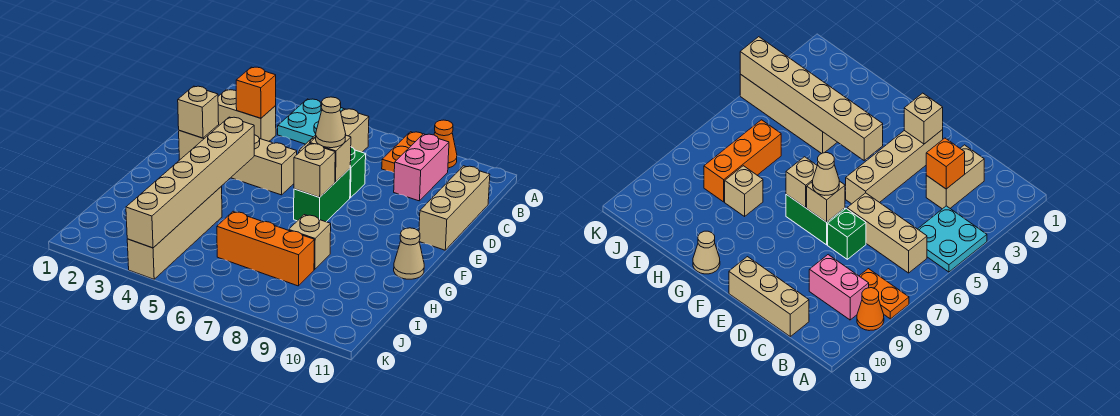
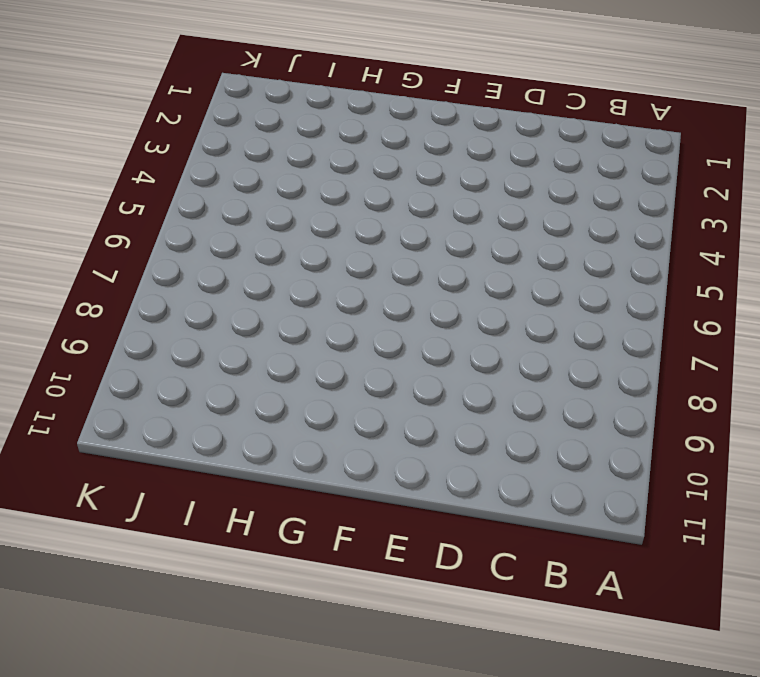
none -> cyan plate A4:B5 level 1
none -> orange plate A8:B8 level 1
none -> orange cone A9 level 1

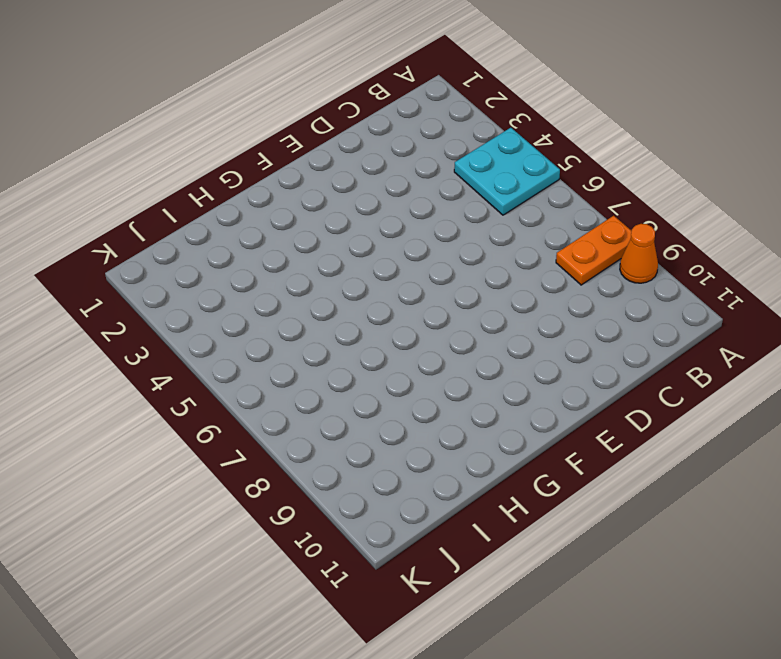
none -> tan brick B6:D6 level 1
none -> pink brick B9:C9 level 1
none -> tan brick C2:C3 level 1

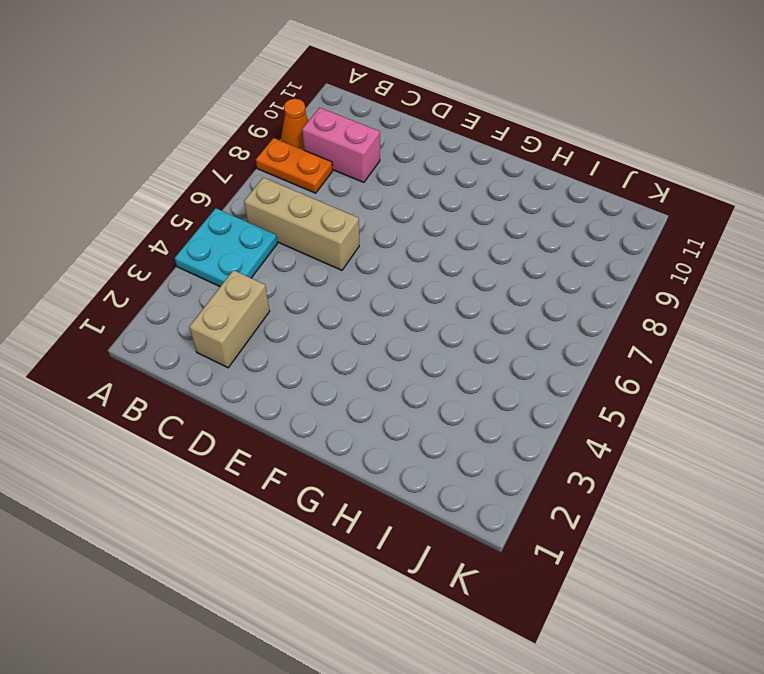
none -> tan brick C11:E11 level 1
none -> green brick D7 level 1
none -> tan brick E2:E5 level 1

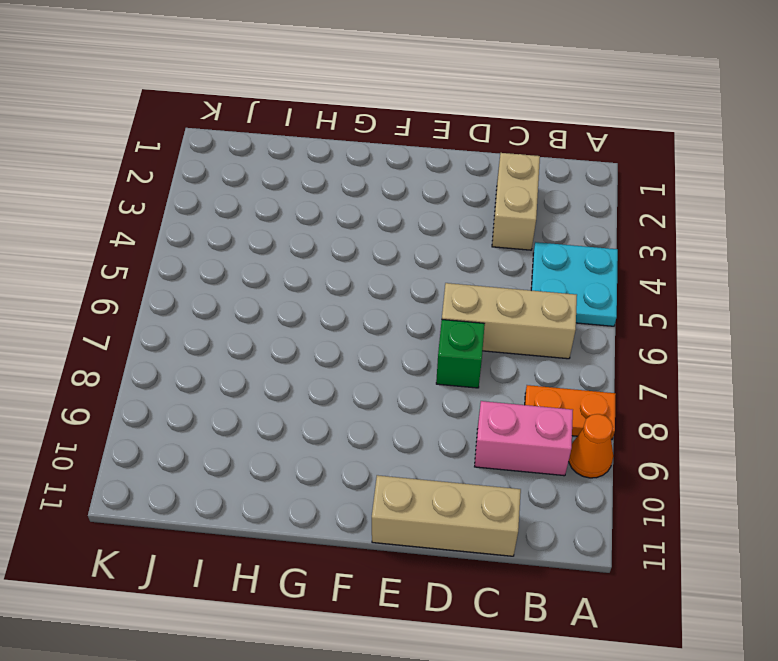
none -> tan brick E2:E5 level 1
none -> green brick E7:F7 level 1
none -> tan cone G11 level 1

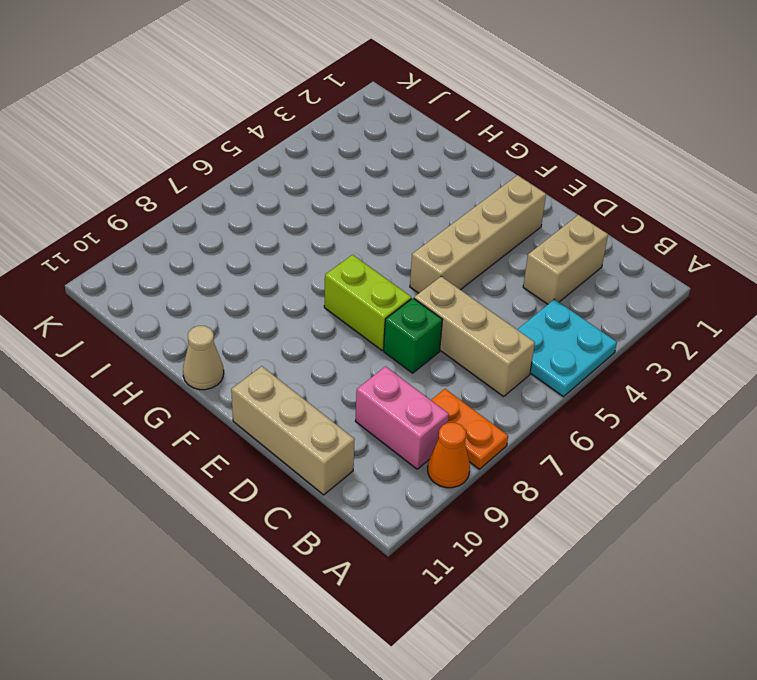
lime brick E7:F7 level 1 -> green brick E7:F7 level 1
none -> tan brick H4:K4 level 1
none -> tan brick H8 level 1
none -> orange brick I6:I8 level 1

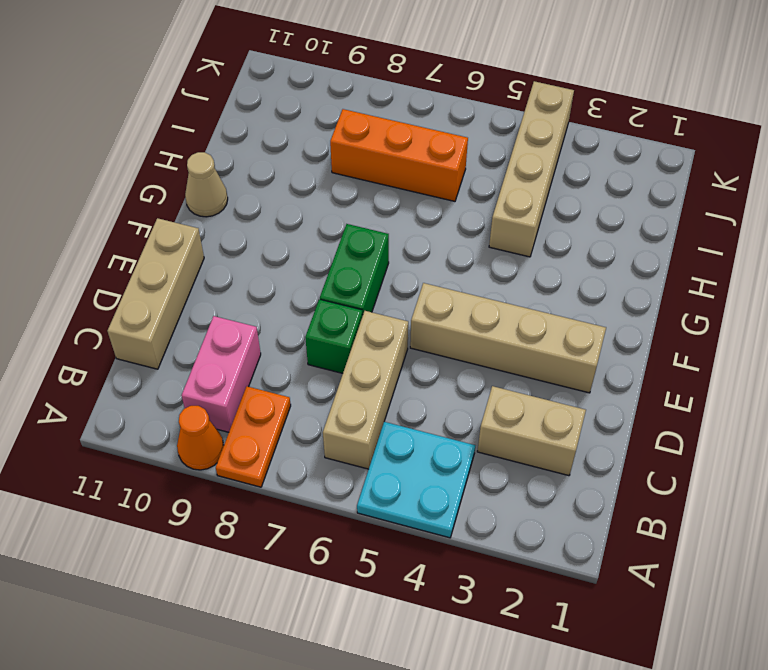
none -> tan brick H8 level 1
none -> orange brick C3 level 2
none -> tan brick E2 level 2

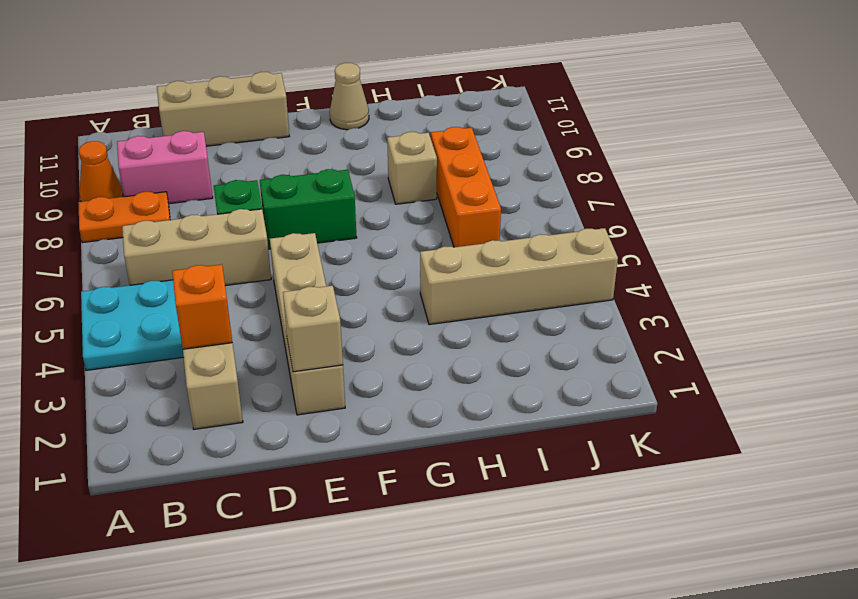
none -> tan brick E7 level 2
none -> tan brick F4:K4 level 2
none -> tan brick F7 level 2

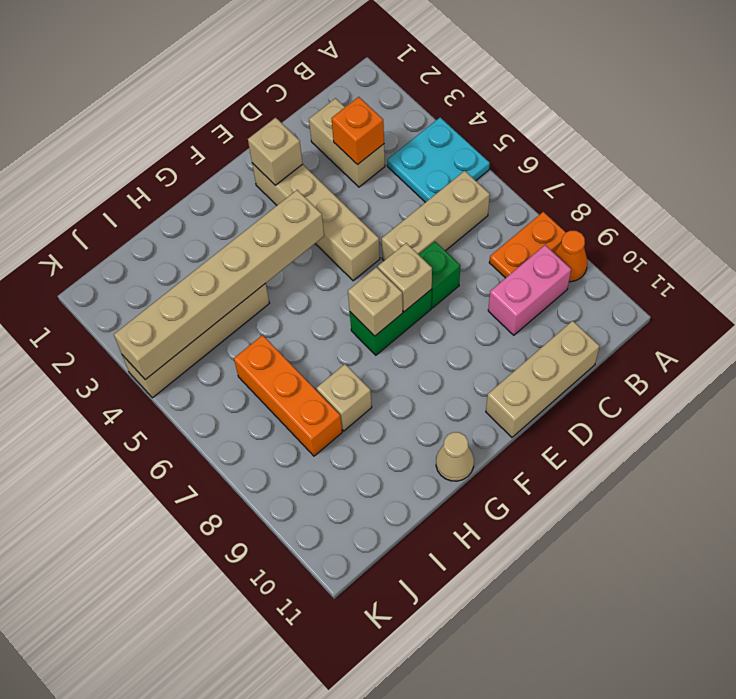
none -> tan cone E7 level 3

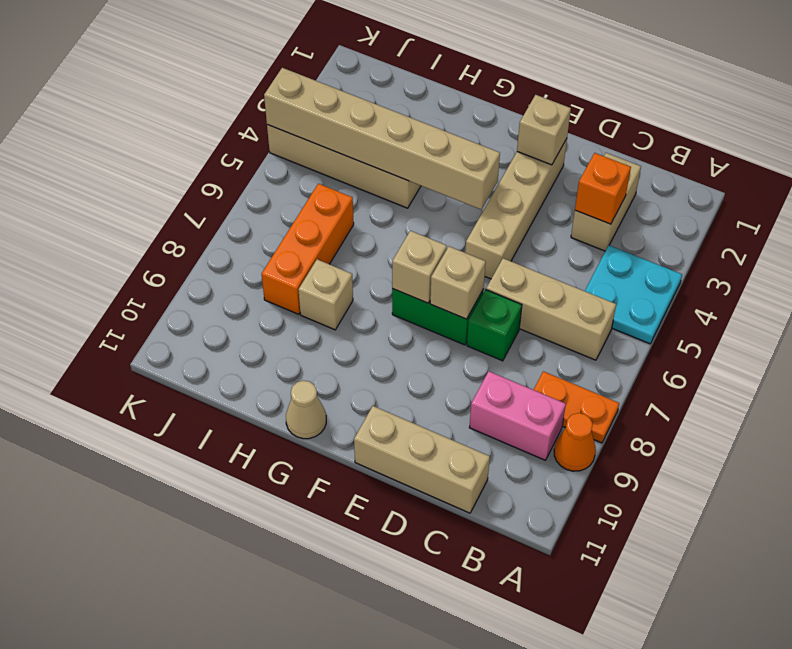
none -> tan cone E7 level 3

